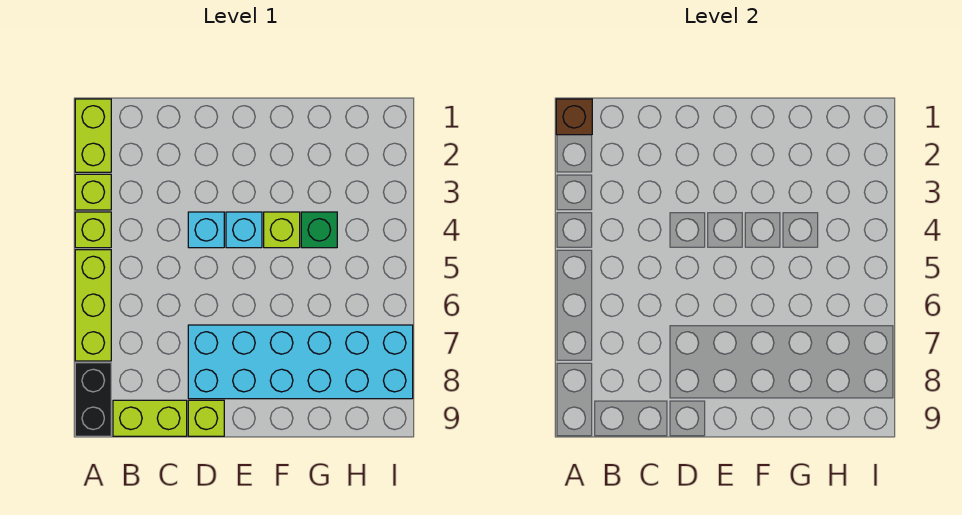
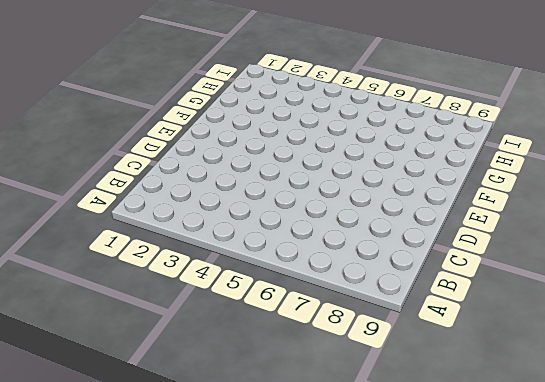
none -> lime brick A1:A2 level 1
none -> lime brick A3 level 1
none -> lime brick A4 level 1

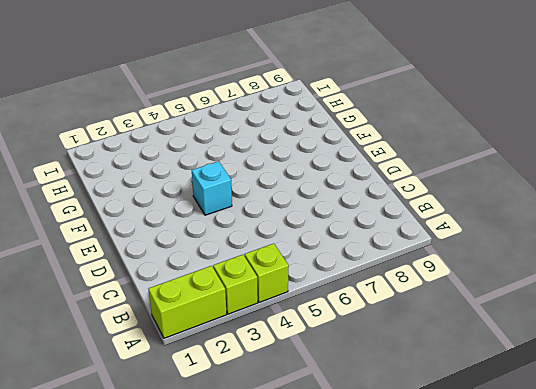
none -> lime brick A5:A7 level 1
none -> black brick A8:A9 level 1
none -> lime brick B9:C9 level 1

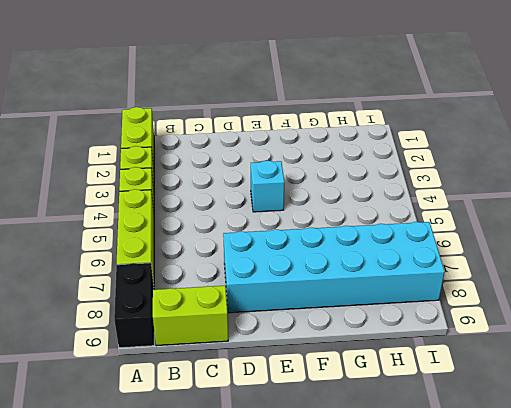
none -> cyan brick D4 level 1
none -> lime brick D9 level 1
none -> lime brick F4 level 1

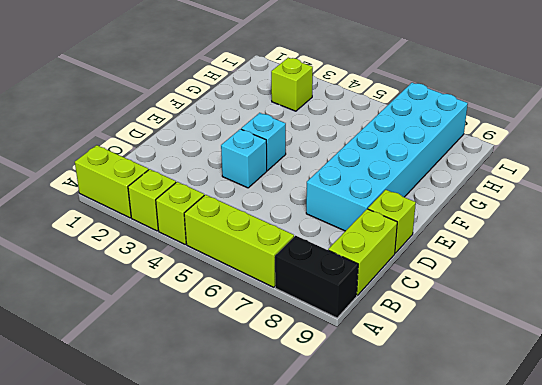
lime brick H3 level 1 -> lime brick F4 level 1
none -> green brick G4 level 1
none -> brown brick A1 level 2

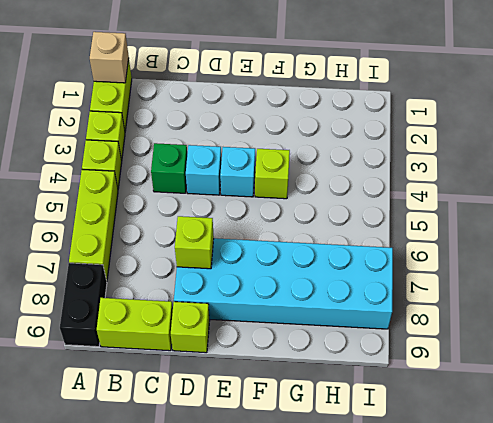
tan brick A1 level 2 -> brown brick A1 level 2
green brick C4 level 1 -> green brick G4 level 1
lime brick D7 level 2 -> none

